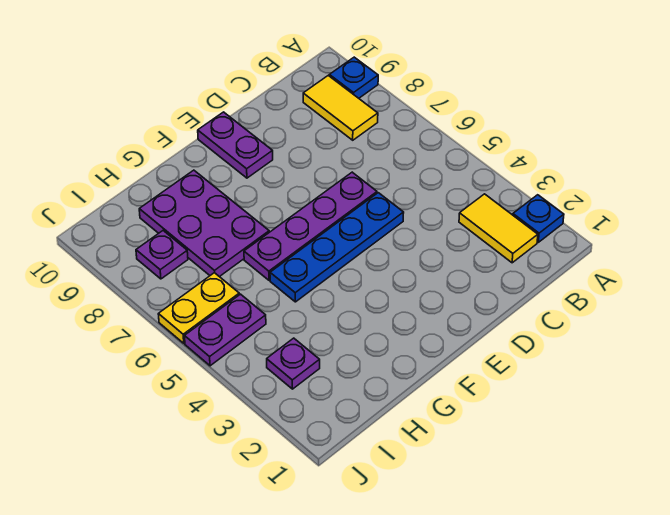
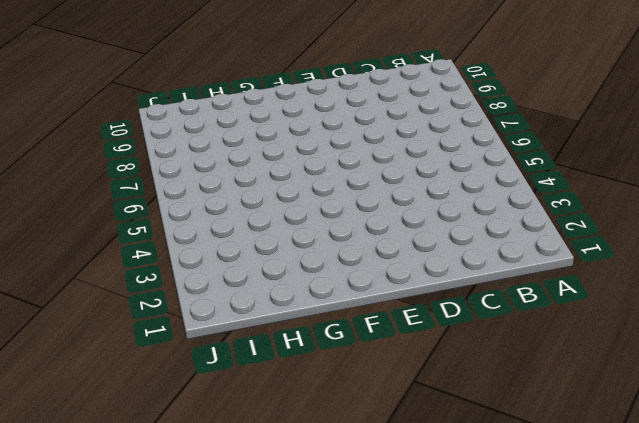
none -> blue plate A2 level 1
none -> blue plate A9 level 1
none -> yellow tile B2:B3 level 1

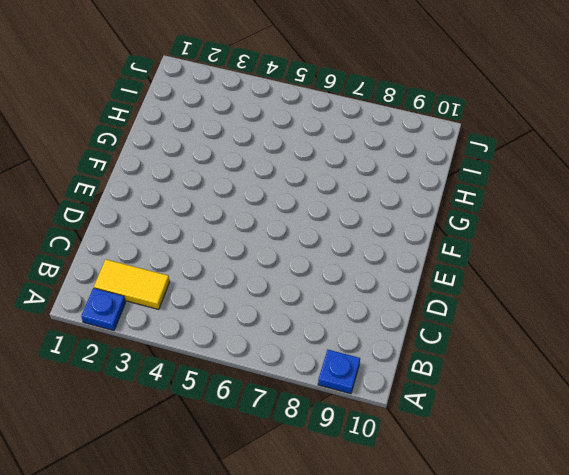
none -> yellow tile B8:B9 level 1
none -> blue plate D5:G5 level 1
none -> purple plate D6:G6 level 1

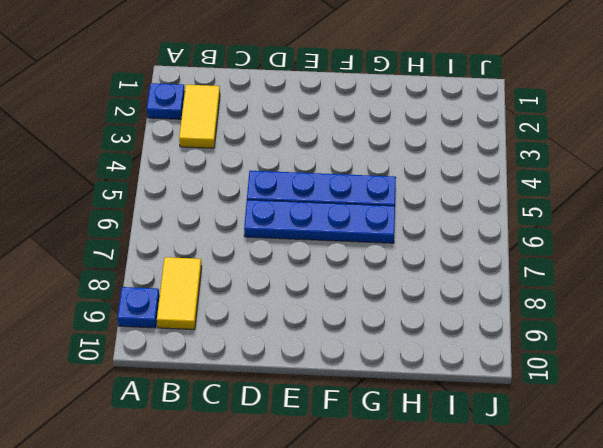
blue plate D6:G6 level 1 -> purple plate D6:G6 level 1
none -> purple plate E9:E10 level 1
none -> purple plate G7:H9 level 1
none -> purple plate I3 level 1

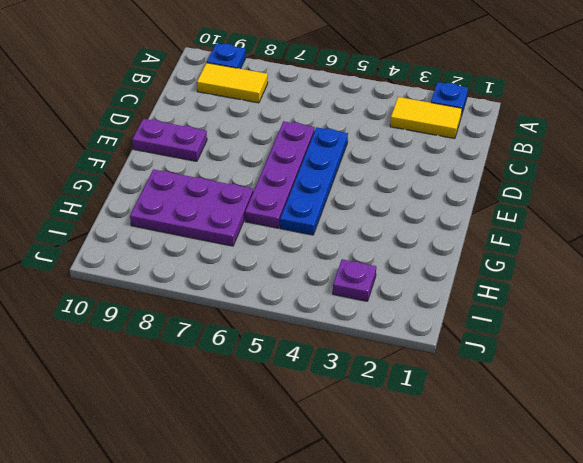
none -> purple plate I5:J5 level 1
none -> yellow plate I6:J6 level 1
none -> purple plate I8 level 1

